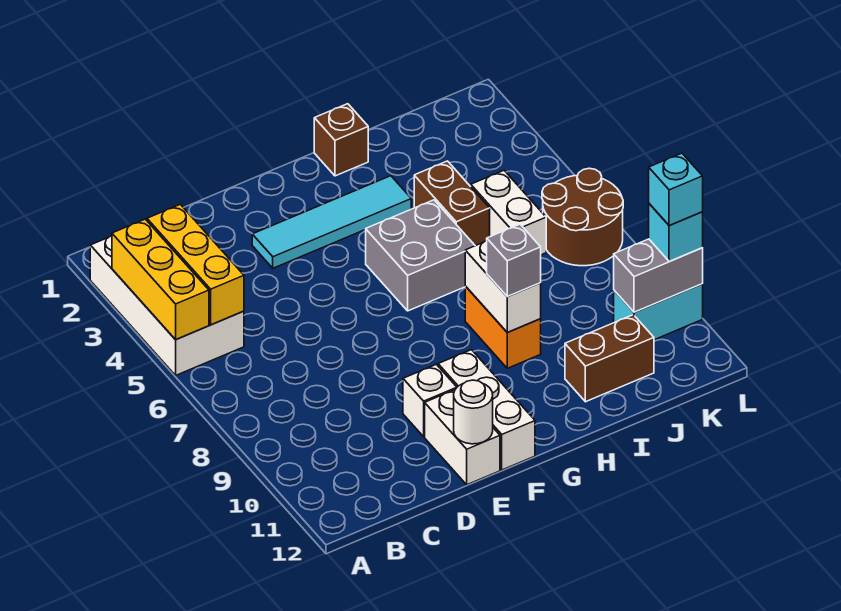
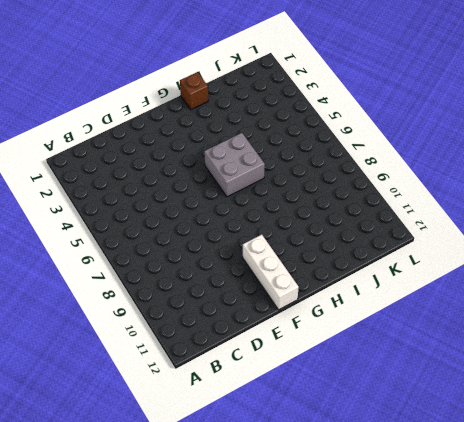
none -> white brick A2:B5 level 1
none -> cyan tile E3:H3 level 1
none -> white brick E10 level 1

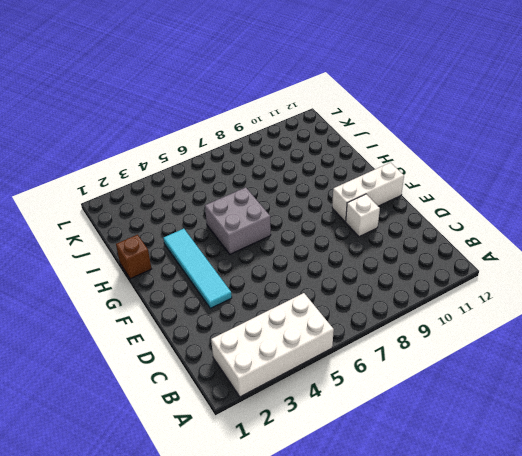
none -> white brick E11:E12 level 1
none -> orange brick H8:H9 level 1
none -> brown brick I4:I5 level 1

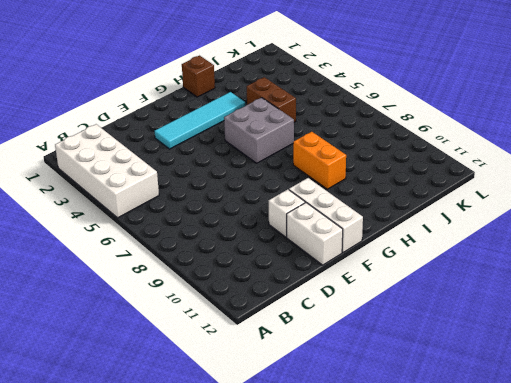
none -> brown brick I11:J11 level 1
none -> white brick J5:J6 level 1
none -> brown round brick K6:L7 level 1

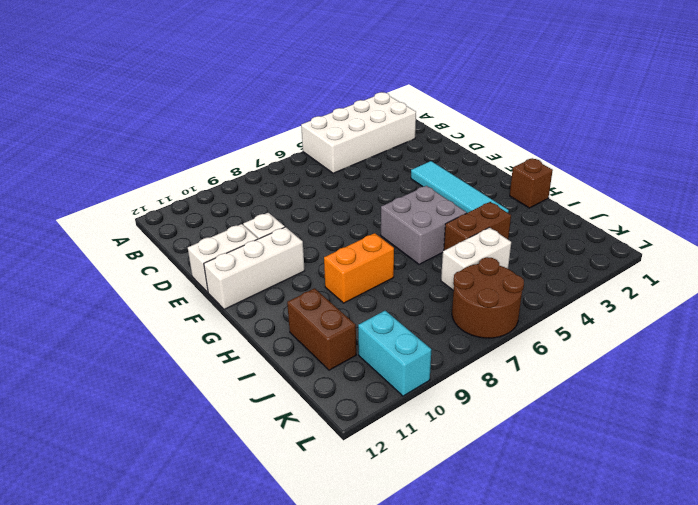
none -> yellow brick A3:A5 level 2
none -> yellow brick B3:B5 level 2
none -> white round brick E12 level 2

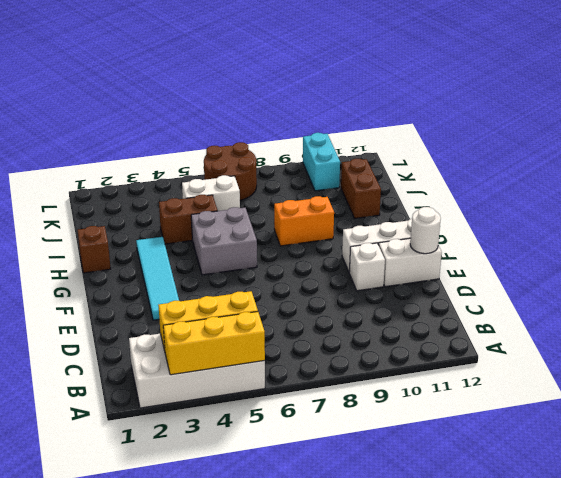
none -> white brick H8:H9 level 2
none -> grey brick K10:L10 level 2
none -> grey brick H9 level 3

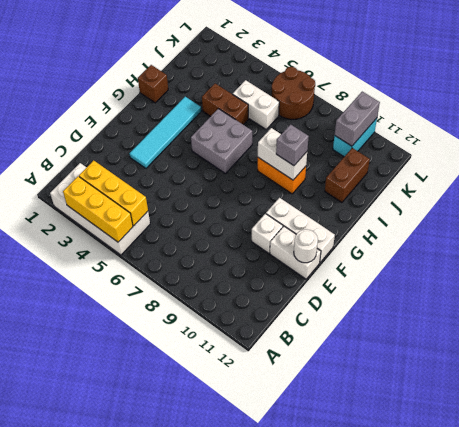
none -> cyan brick L10 level 3
none -> cyan brick L10 level 4

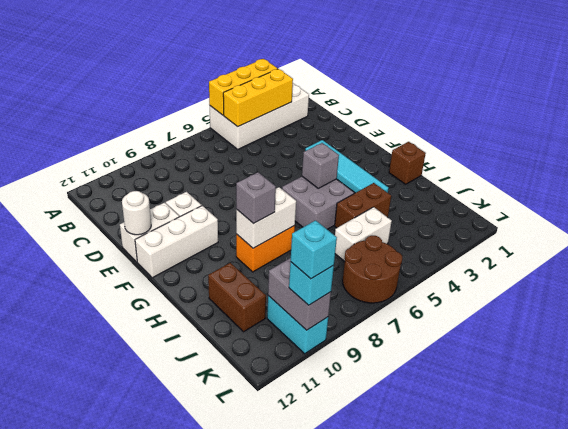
grey brick G5 level 2 -> none

